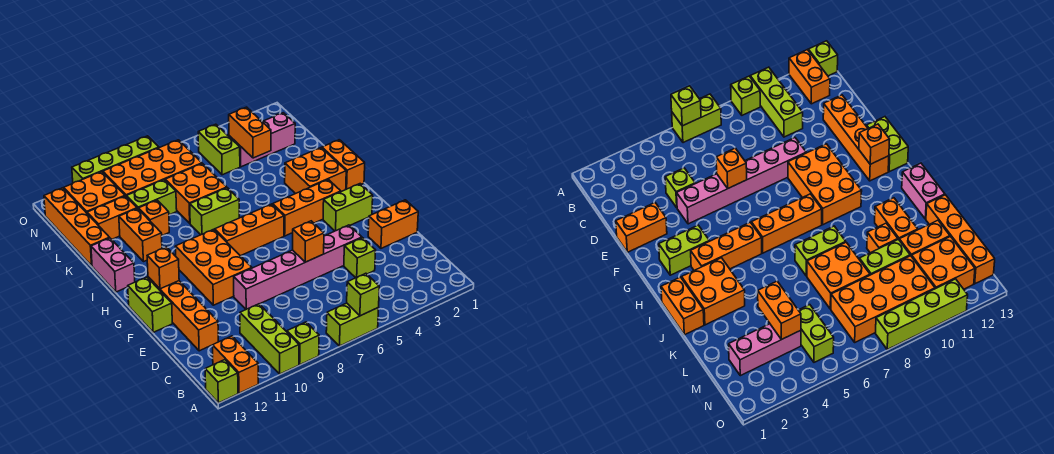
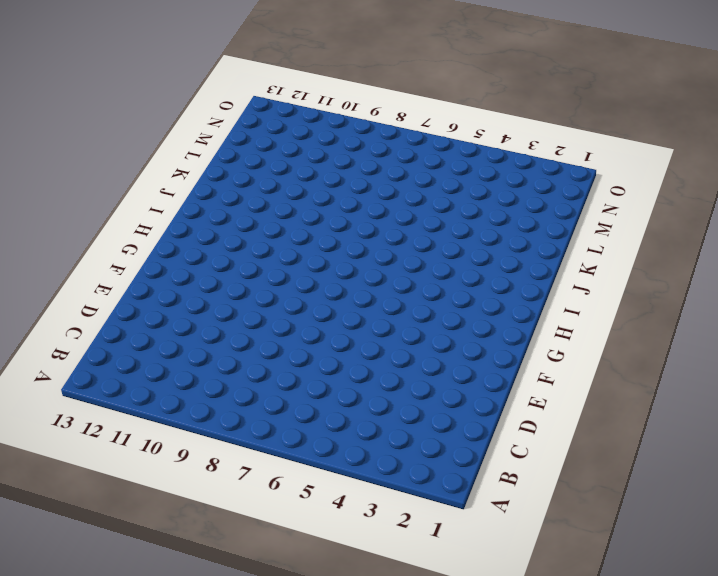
none -> lime brick A6:A7 level 1
none -> lime brick A9 level 1
none -> lime brick A10:C10 level 1
none -> orange brick A12:B12 level 1

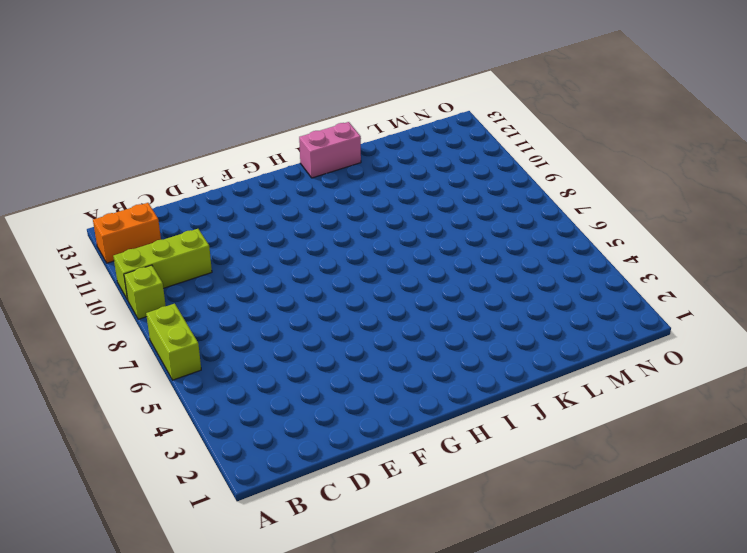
none -> lime brick A13 level 1
none -> lime brick D4 level 1
none -> orange brick D12:G12 level 1
none -> orange brick E1:E2 level 1

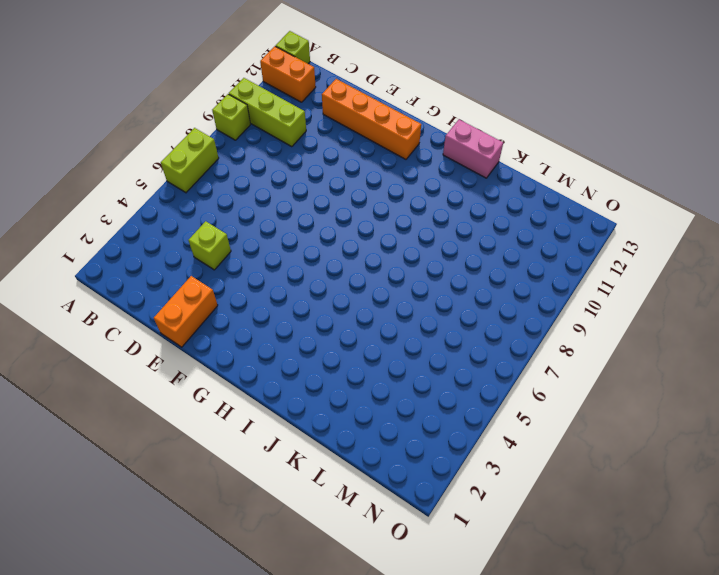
none -> pink brick E4:E9 level 1
none -> orange brick F9:H10 level 1
none -> lime brick F13:G13 level 1
none -> lime brick G2:G3 level 1

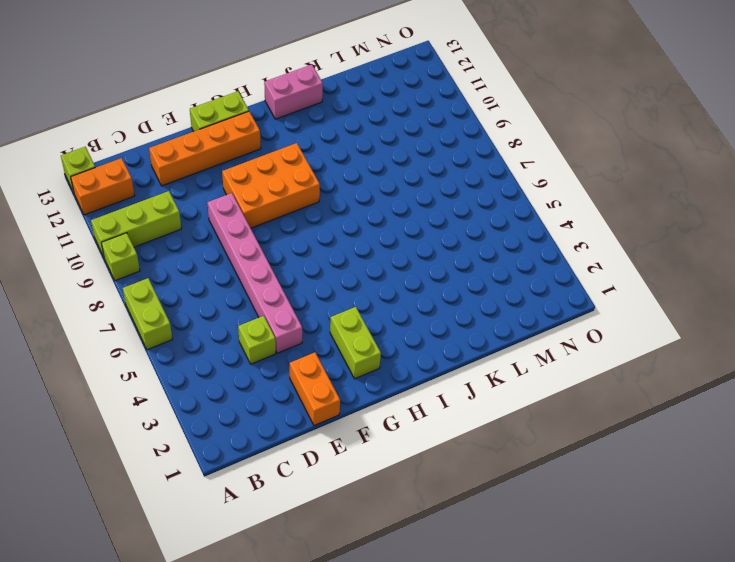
none -> orange brick H3:H5 level 1
none -> orange brick H6:H8 level 1
none -> orange brick I1:J1 level 1
none -> orange brick I2:J3 level 1

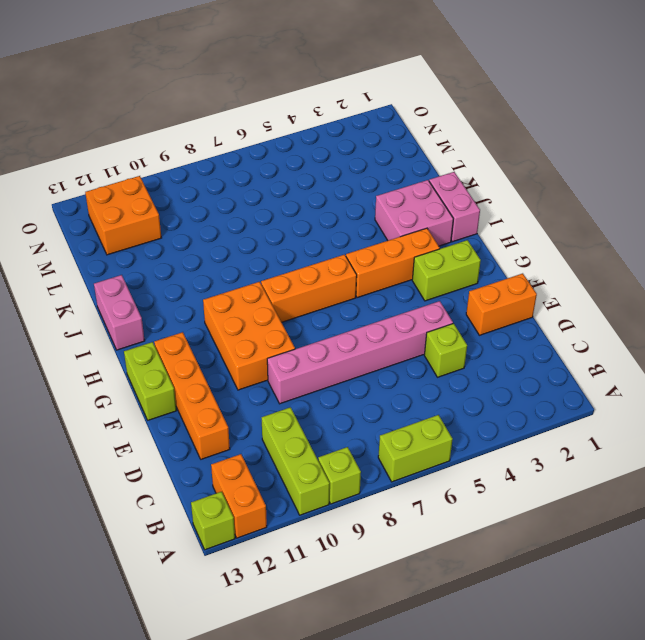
pink brick I1:J1 level 1 -> orange brick I1:J1 level 1
pink brick I2:J3 level 1 -> orange brick I2:J3 level 1
none -> lime brick J7:J8 level 1
none -> orange brick J11:K11 level 1
none -> orange brick K7:L8 level 1
none -> orange brick K10 level 1

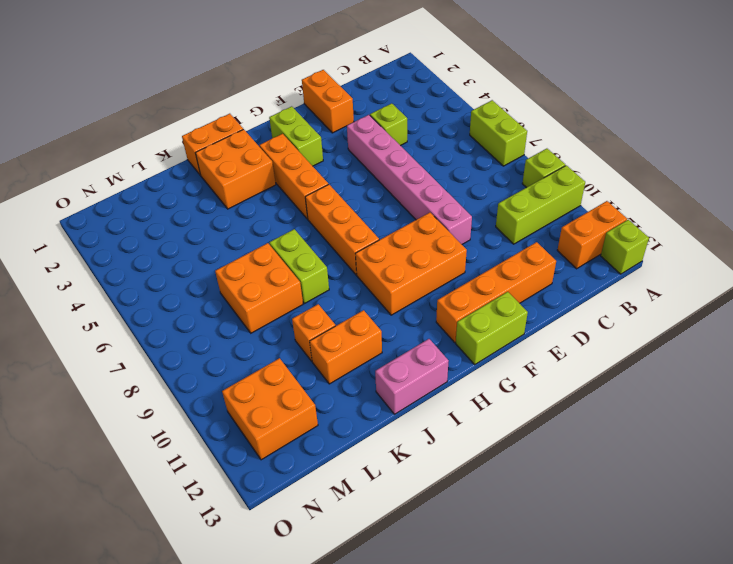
none -> orange brick K13:N13 level 1
none -> lime brick L9:L10 level 1
none -> orange brick L11:L12 level 1
none -> pink brick M2:M4 level 1

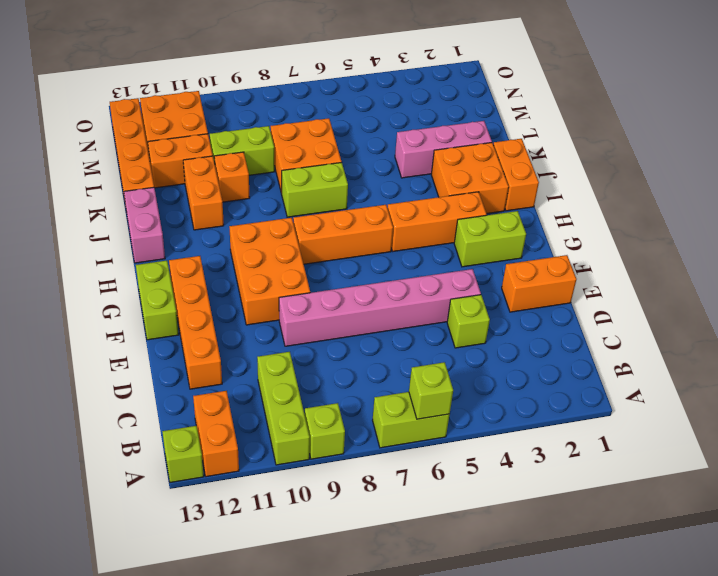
pink brick K2:K4 level 1 -> pink brick M2:M4 level 1
none -> lime brick M5:N5 level 1
none -> orange brick M7:N10 level 1
none -> lime brick O8:O11 level 1
none -> orange brick E6 level 2

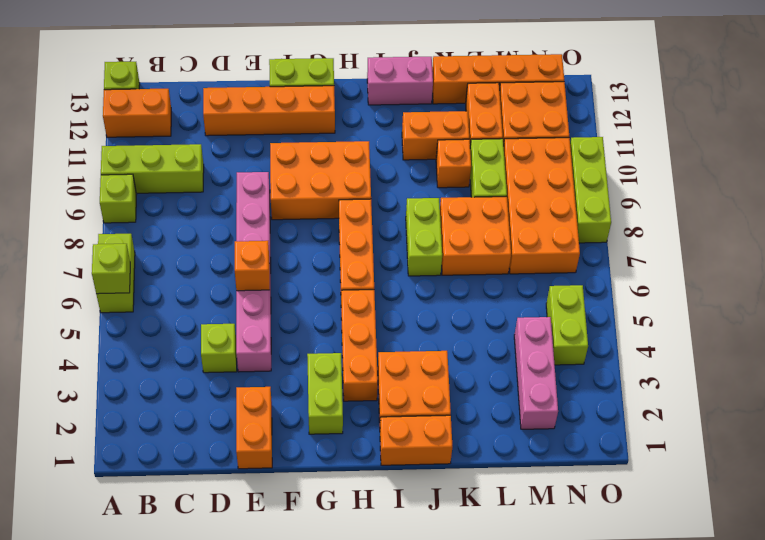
lime brick N4:N5 level 1 -> lime brick M5:N5 level 1
lime brick O8:O10 level 1 -> lime brick O8:O11 level 1
none -> orange brick G12 level 2
none -> orange brick L4:M4 level 2

